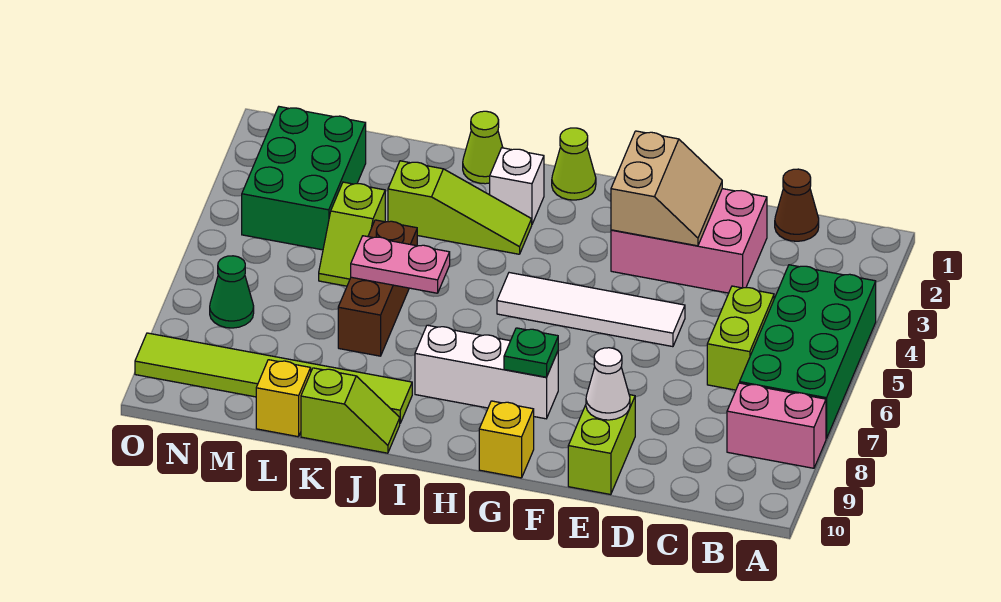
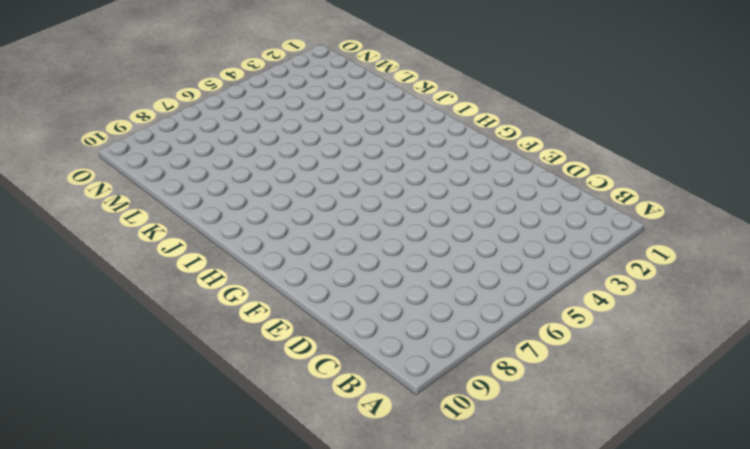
none -> green brick A4:B7 level 1
none -> pink brick A8:B8 level 1
none -> brown cone C1 level 1

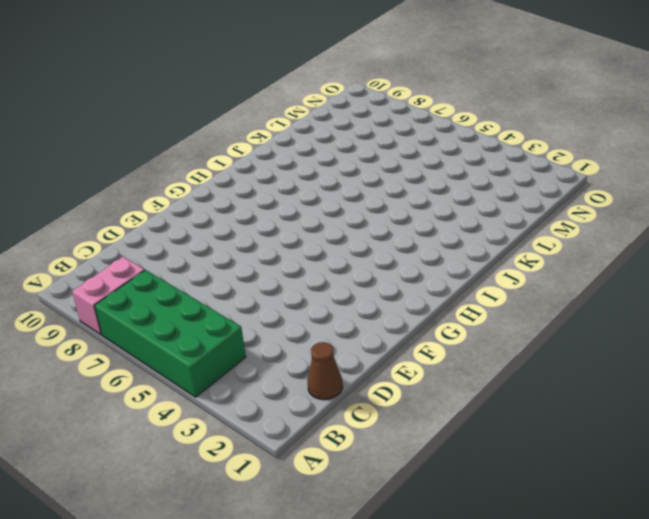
none -> lime brick C5:C6 level 1
none -> pink brick D2:F3 level 1
none -> white tile E5:H5 level 1

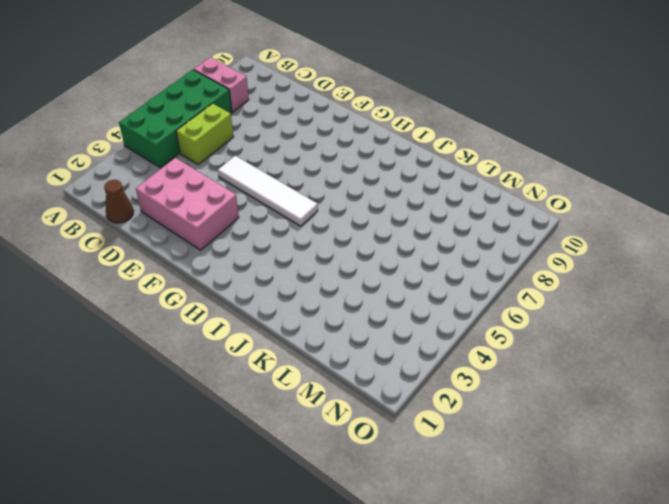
none -> lime brick E9:E10 level 1
none -> white brick G8:I8 level 1
none -> yellow brick G10 level 1

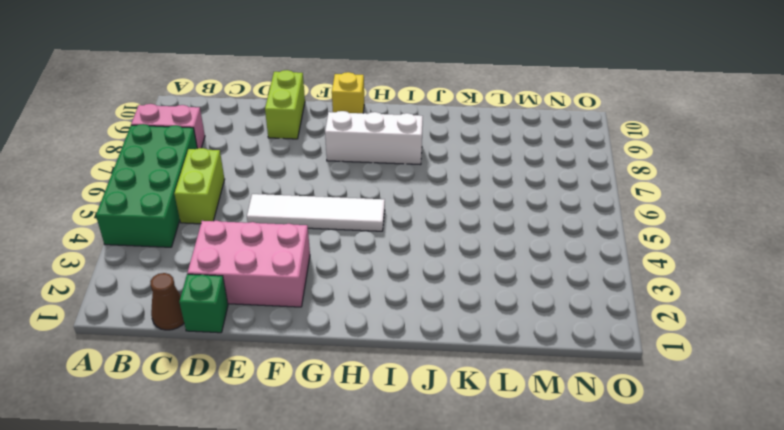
green brick D1 level 1 -> none
none -> lime cone H1 level 1
none -> white brick I2 level 1
none -> lime slope I3:K3 level 1 top K

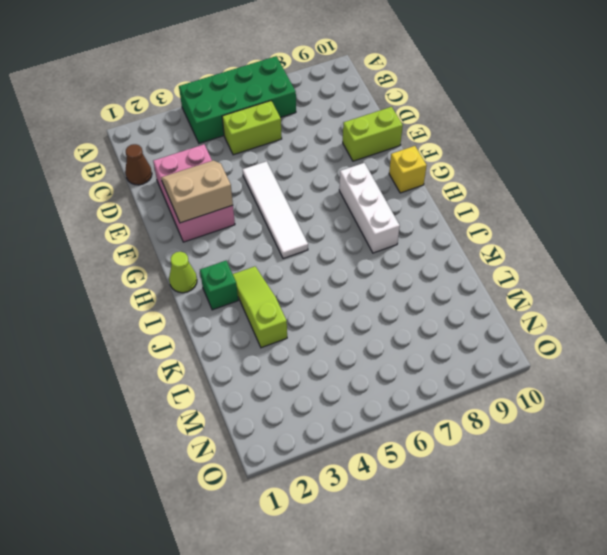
green brick I2 level 1 -> white brick I2 level 1
none -> pink brick A8:B8 level 1
none -> lime cone J1 level 1
none -> lime tile J9:O9 level 1

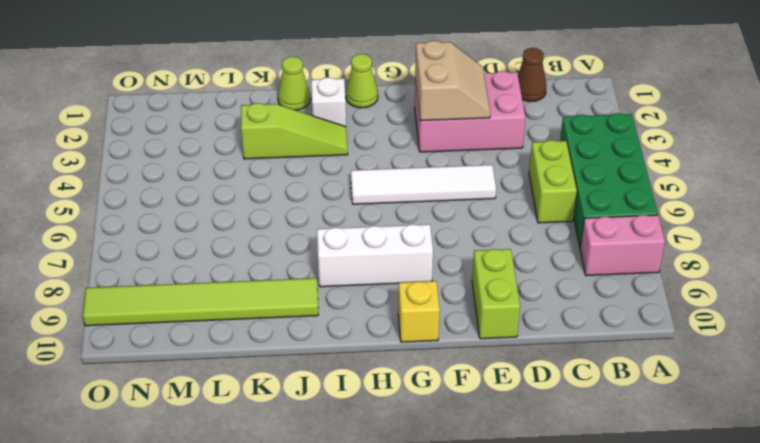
none -> lime slope J10:K10 level 1 top K
none -> brown brick K5:K7 level 1
none -> lime slope L4:L5 level 1 top 4

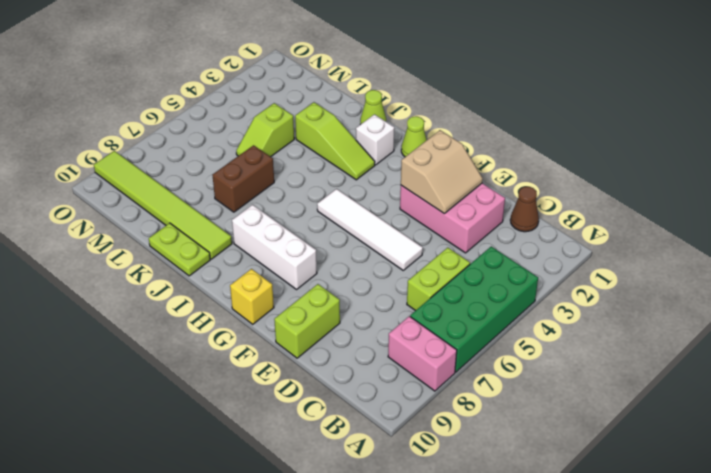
lime plate J10:K10 level 1 -> lime slope J10:K10 level 1 top K
brown brick K6:K7 level 1 -> brown brick K5:K7 level 1
none -> yellow brick L10 level 1
none -> green brick M2:N4 level 1
none -> green cone N7 level 1

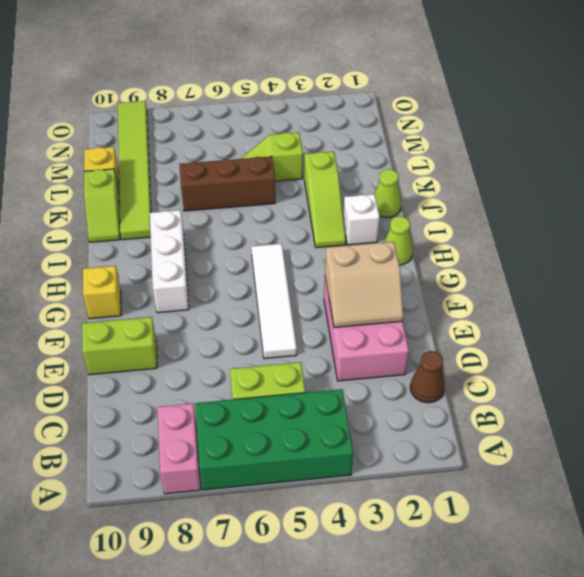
none -> green brick M2:N4 level 1
none -> green cone N7 level 1
none -> white cone E9 level 2

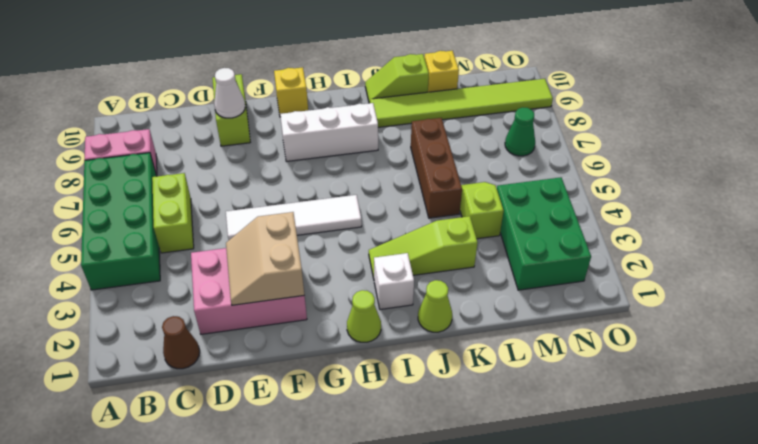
none -> green plate G8 level 2
none -> pink plate J6:K6 level 2

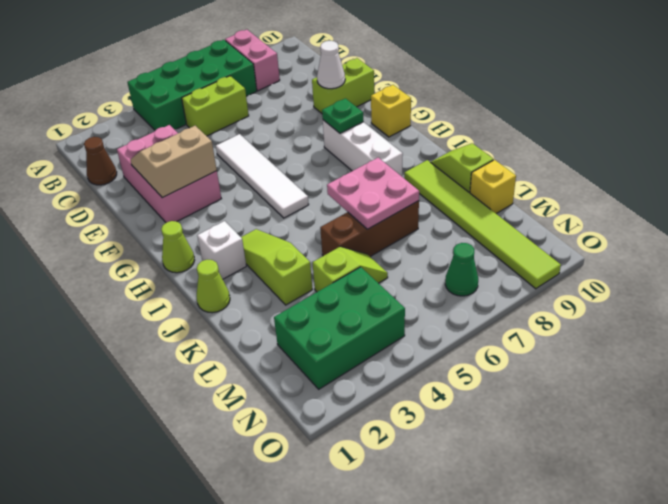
pink plate J6:K7 level 2 -> pink plate J6:K6 level 2

